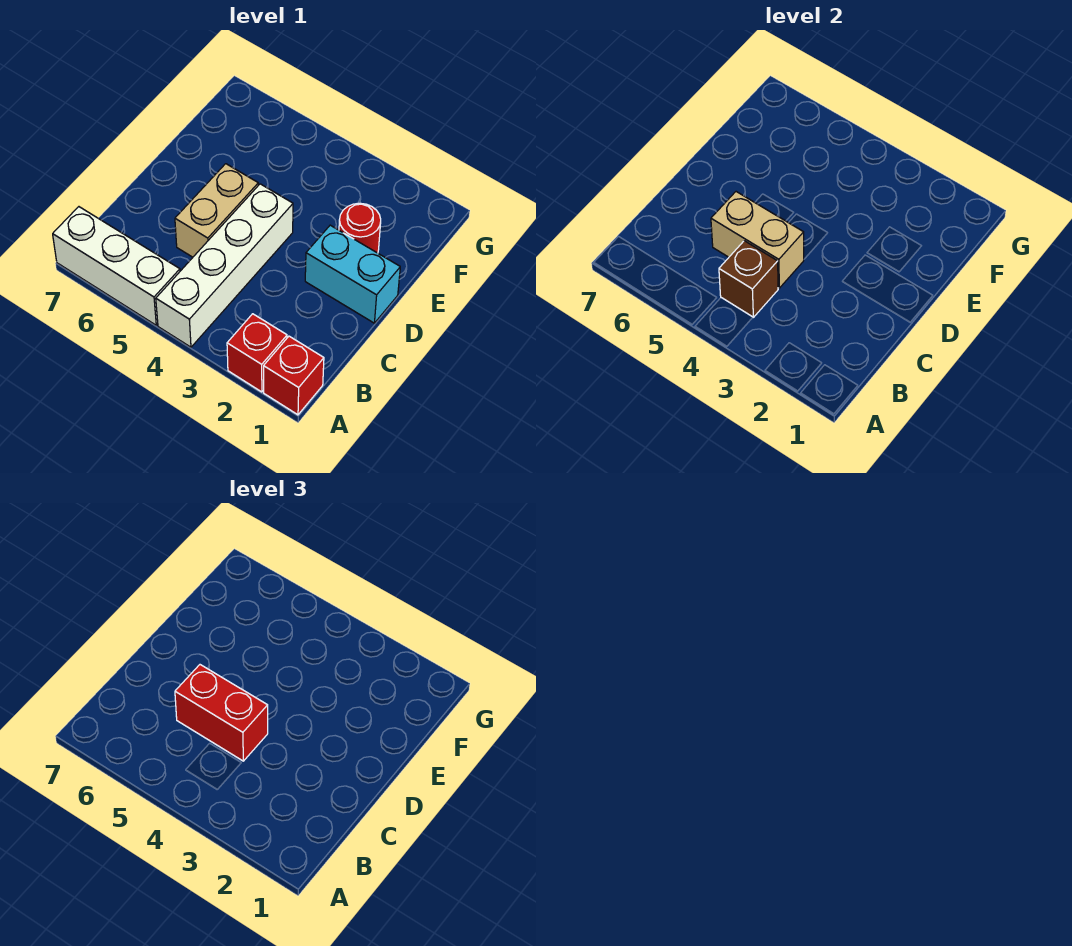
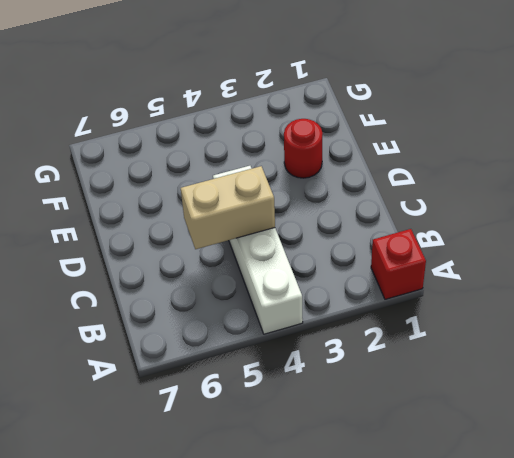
none -> red brick A2 level 1
none -> white brick A5:A7 level 1

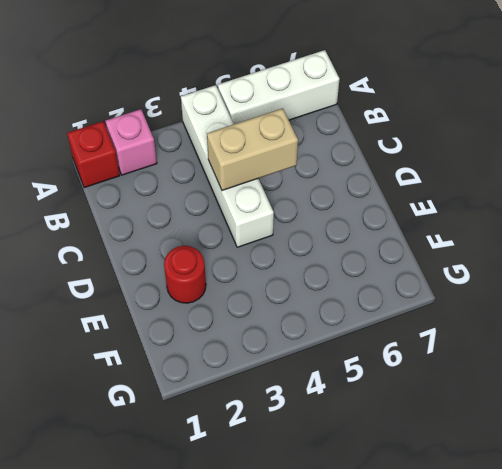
pink brick A2 level 1 -> red brick A2 level 1
none -> tan brick C5:D5 level 1
none -> cyan brick D1:D2 level 1

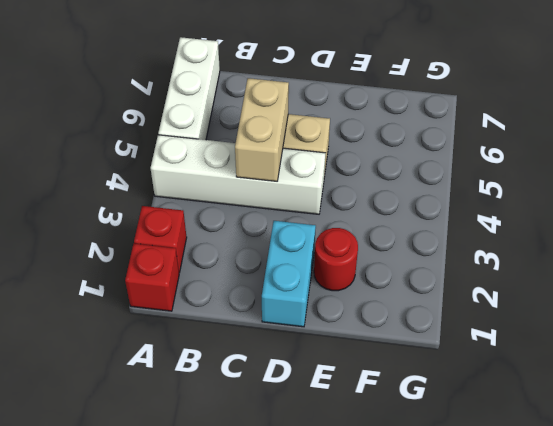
none -> brown brick B4 level 2
none -> red brick C4:C5 level 3

